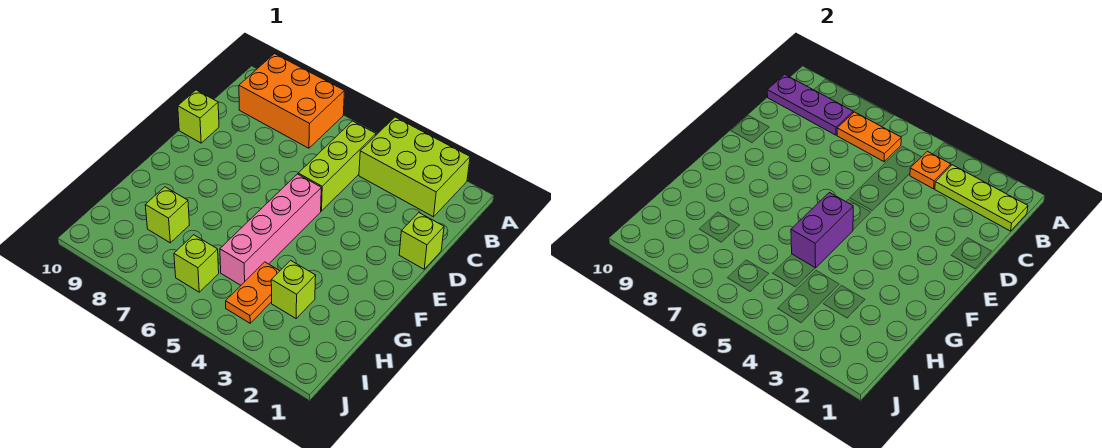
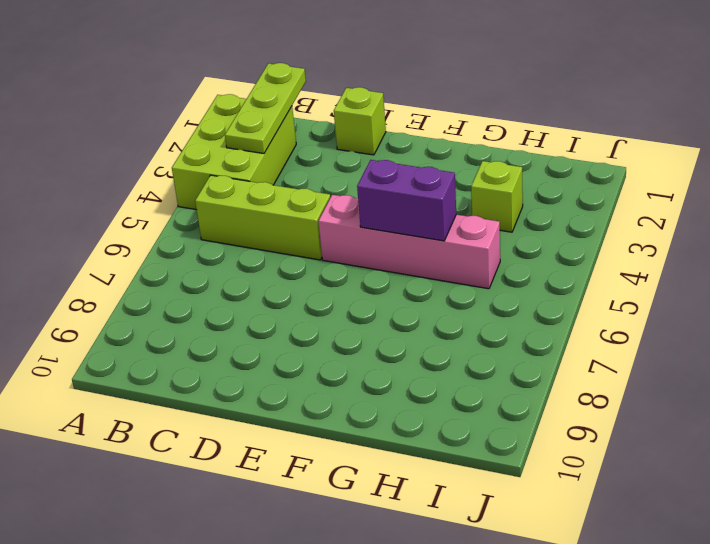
none -> orange brick A7:B9 level 1
none -> lime brick D10 level 1
none -> orange plate H4:I4 level 1

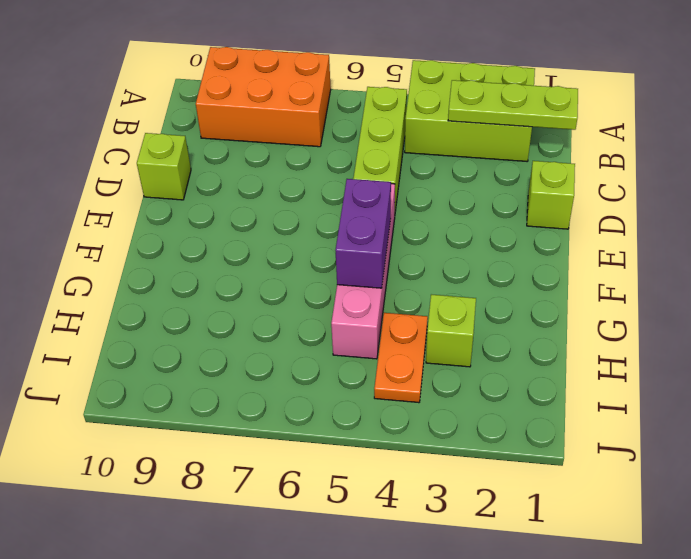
none -> lime brick H8 level 1
none -> lime brick I6 level 1
none -> orange plate B4 level 2

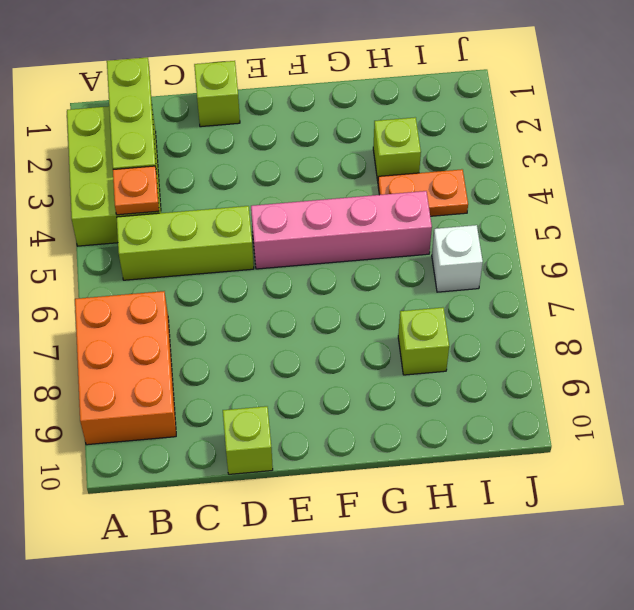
white brick I6 level 1 -> lime brick I6 level 1
none -> orange plate B6:B7 level 2
none -> purple plate B8:B10 level 2
none -> purple brick F5:G5 level 2

